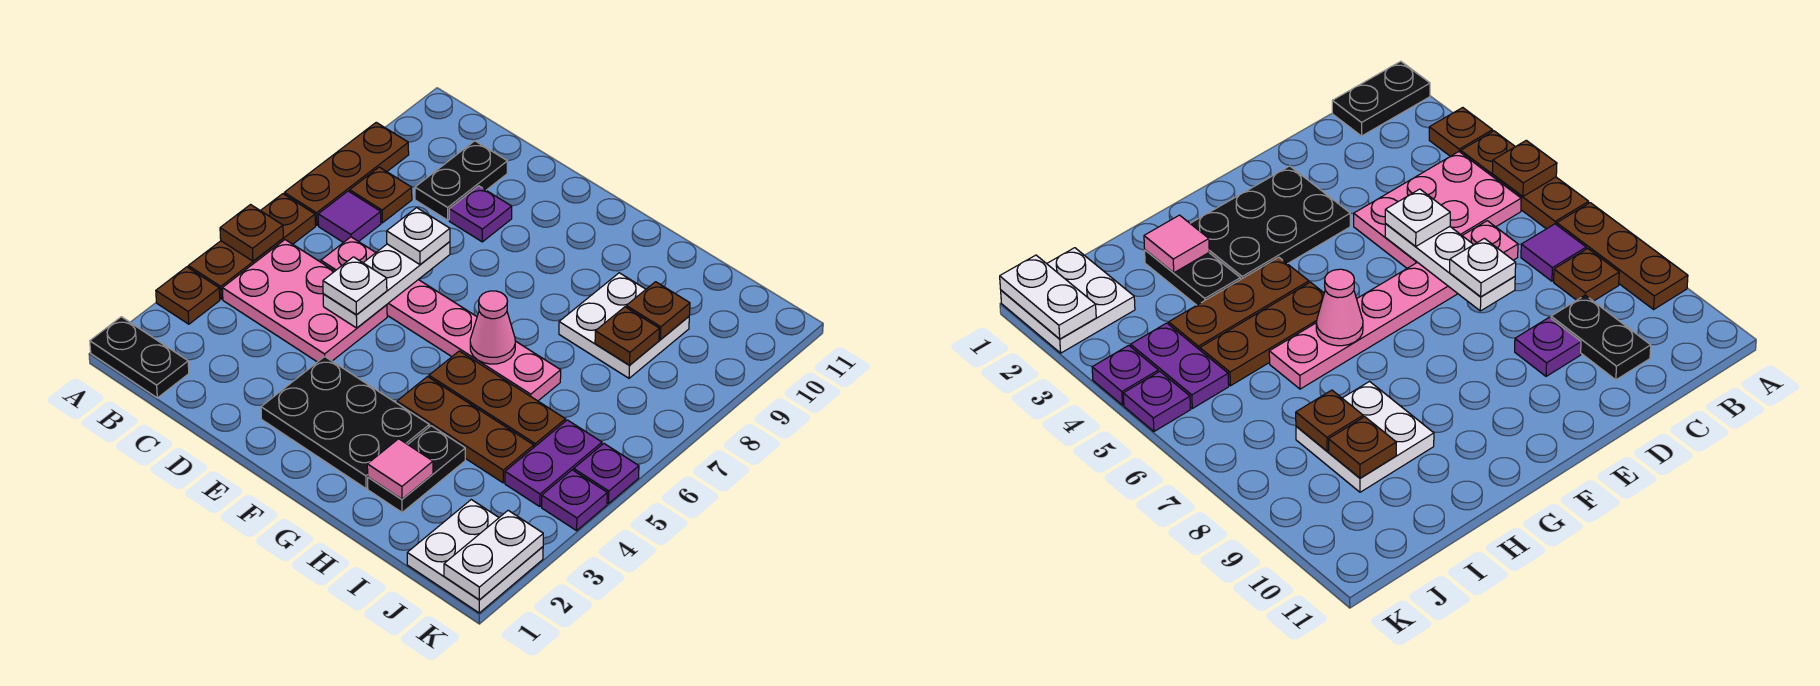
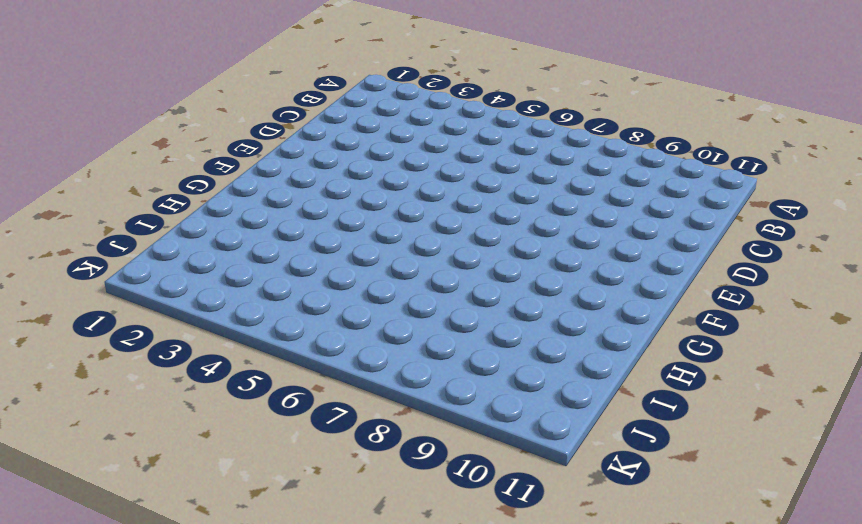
none -> black plate A1:B1 level 1
none -> brown plate A3 level 1
none -> brown plate A4:A6 level 1

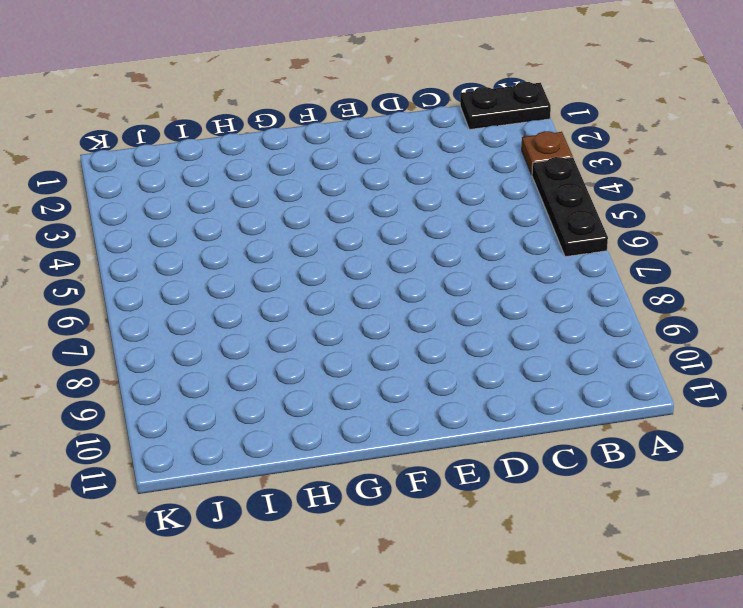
black plate A4:A6 level 1 -> brown plate A4:A6 level 1
none -> brown plate A7:A9 level 1
none -> pink plate B4:D5 level 1
none -> purple tile B7 level 1

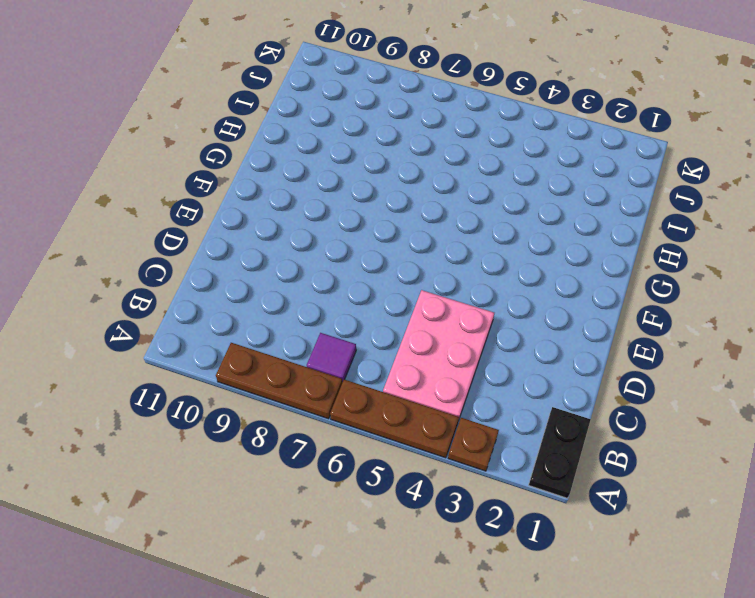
none -> brown plate B8 level 1
none -> pink plate C6:H6 level 1
none -> black plate C9:C10 level 1

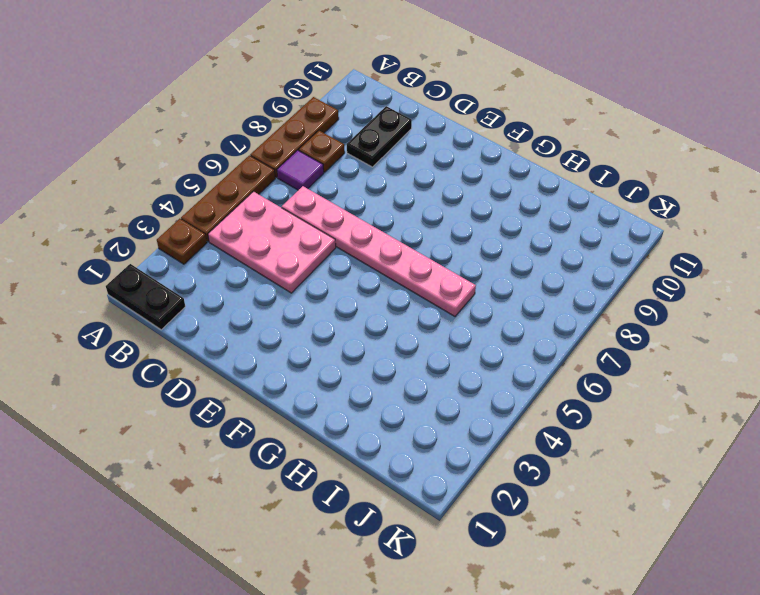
none -> purple plate D9 level 1
none -> black plate E2:G3 level 1
none -> brown plate G4:I4 level 1

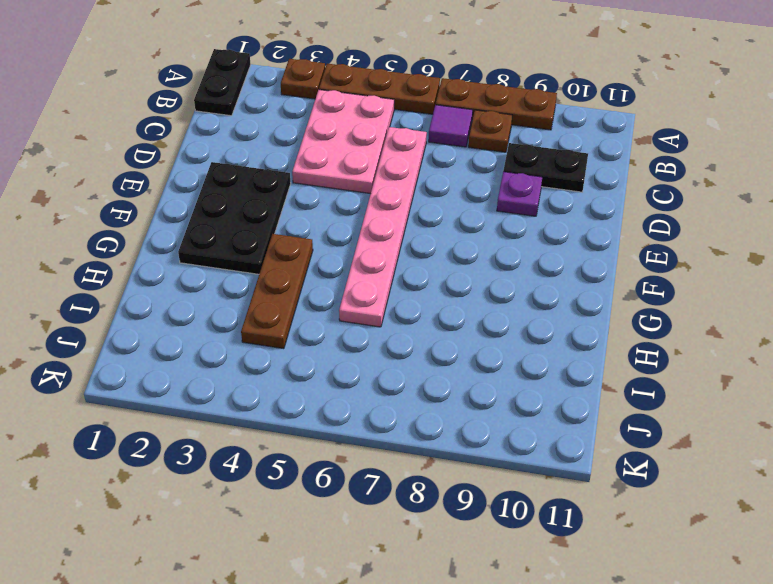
none -> brown plate G5:I5 level 1
none -> black plate H2:H3 level 1
none -> white plate H8:I9 level 1

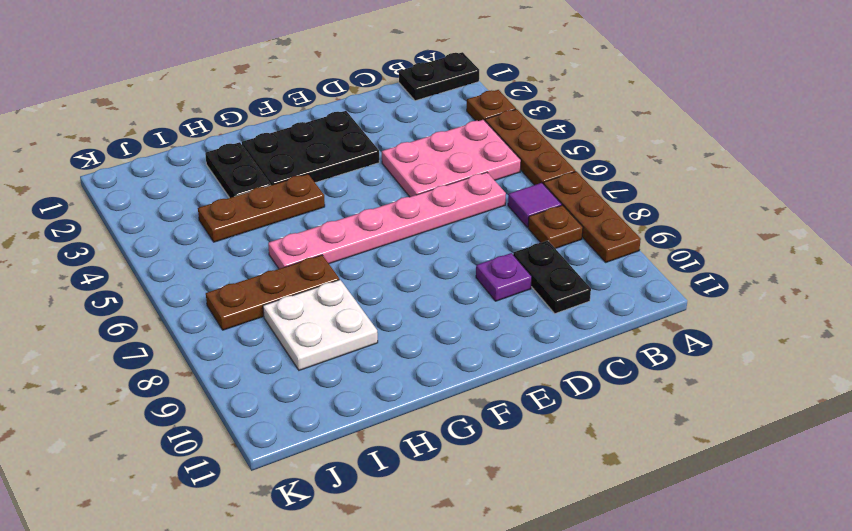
brown plate H7:J7 level 1 -> brown plate G5:I5 level 1
none -> white plate J1:K2 level 1
none -> purple plate J4:J5 level 1
none -> purple plate K4 level 1

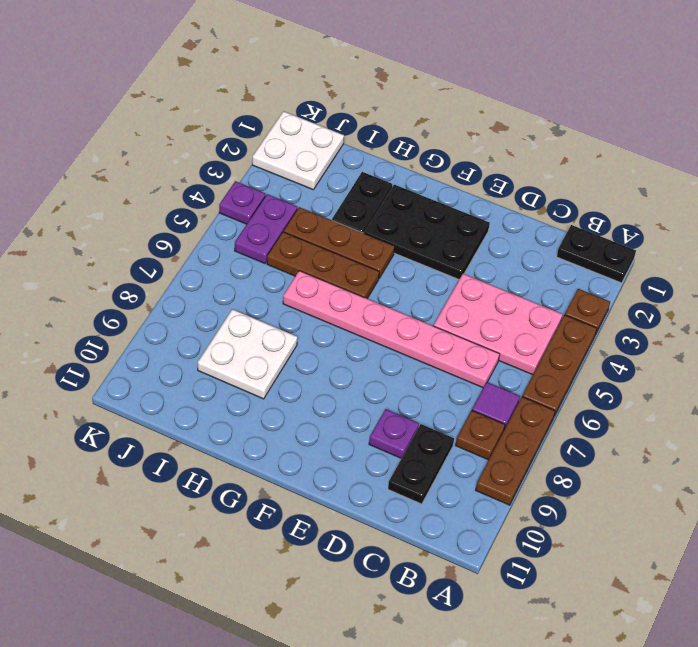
none -> purple plate K5 level 1
none -> brown plate A5 level 2
none -> white plate D5:D7 level 2

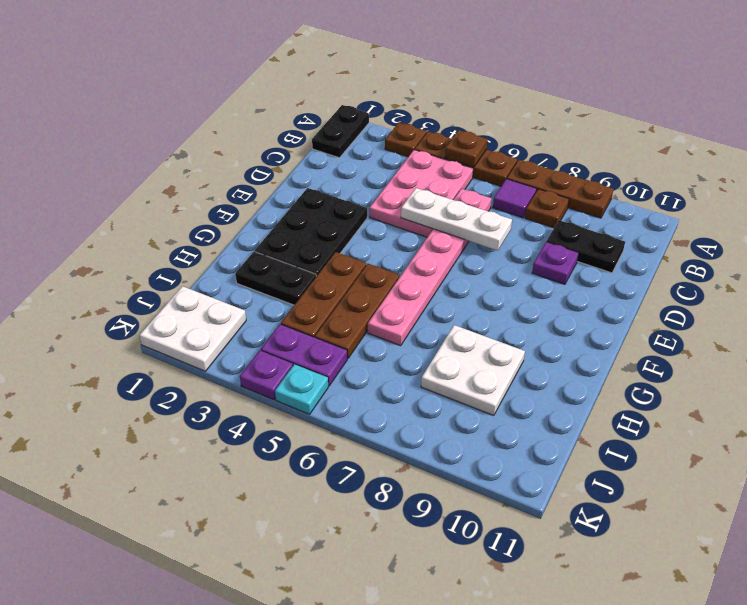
cyan plate K5 level 1 -> purple plate K5 level 1
none -> pink cone G6 level 2
none -> pink tile H2 level 2
none -> brown plate I8 level 2

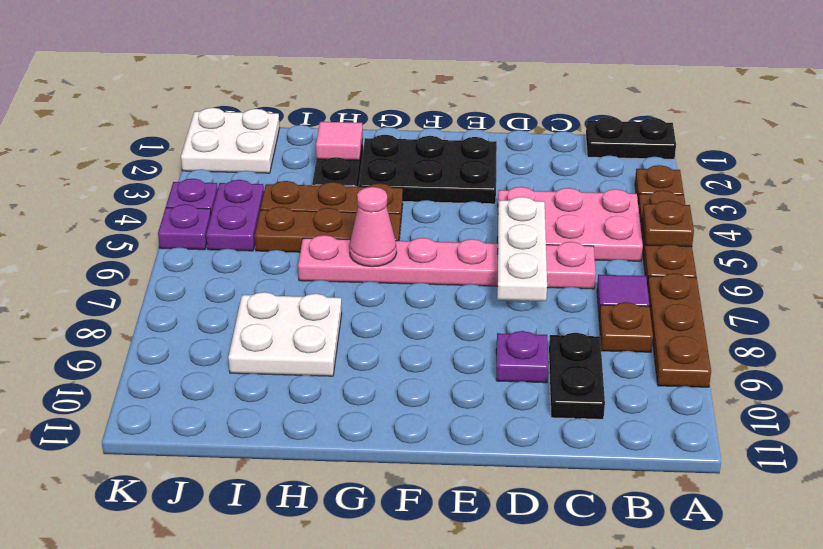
none -> brown plate I8 level 2
none -> brown plate I9 level 2
none -> white plate K1:K2 level 2

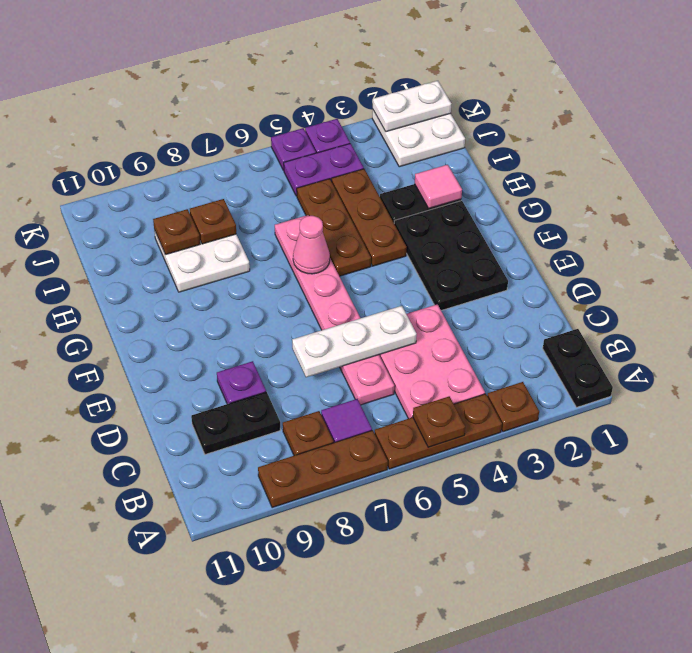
none -> white plate D5 level 3
none -> white plate D7 level 3

